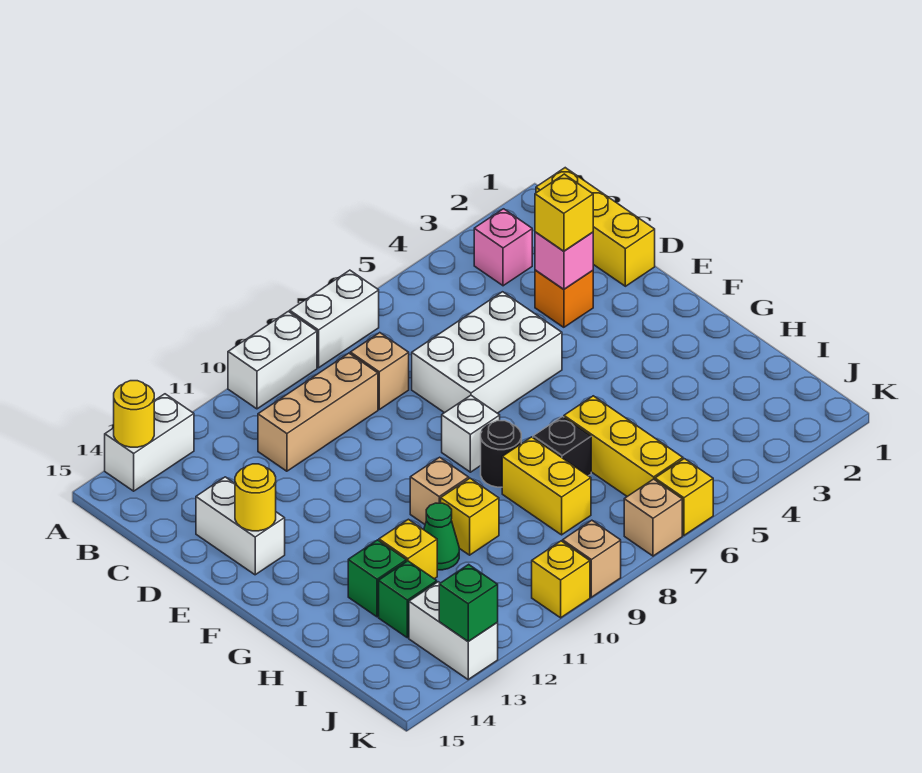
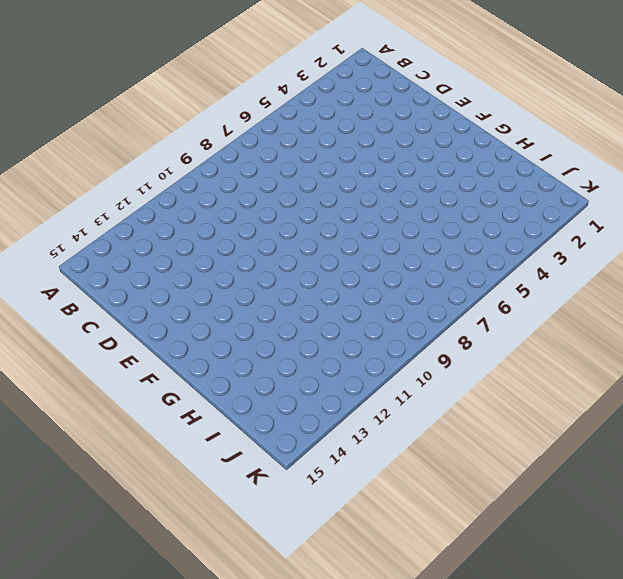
none -> white brick A7:A8 level 1
none -> white brick A9:A10 level 1
none -> white brick A13:A14 level 1
none -> yellow brick B1:D1 level 1

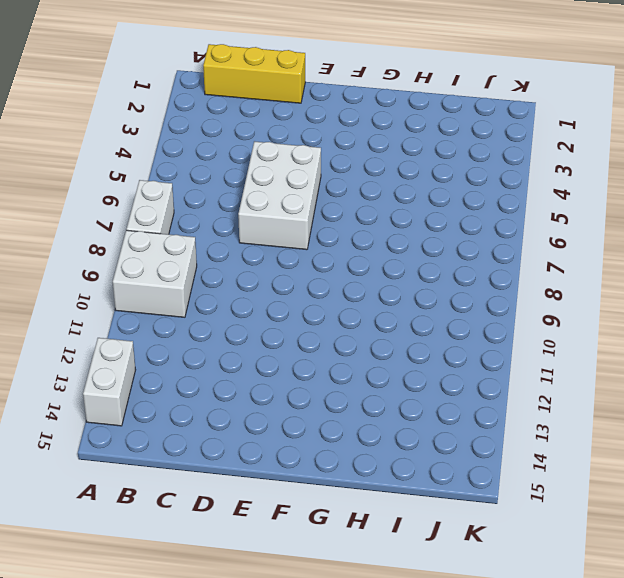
white brick A9:B10 level 1 -> white brick A9:A10 level 1
none -> pink brick B3 level 1
none -> tan brick C8 level 1
none -> tan brick C9:C11 level 1
none -> orange brick D3 level 1

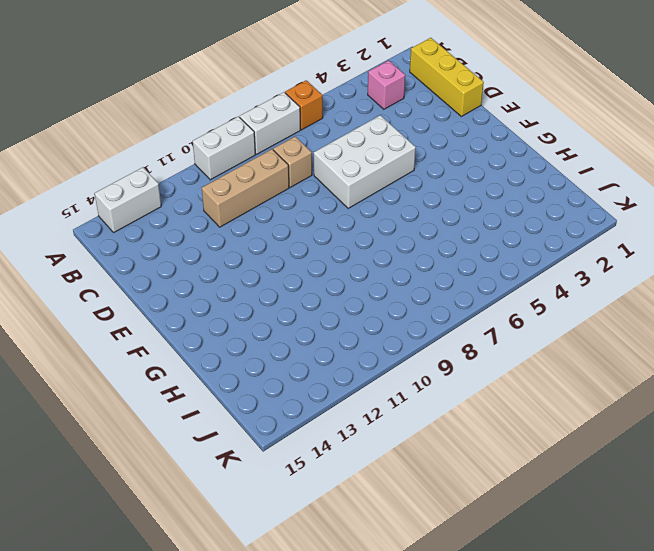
orange brick A6 level 1 -> orange brick D3 level 1
none -> white brick D14:E14 level 1
none -> white brick F8 level 1
none -> black round brick G8 level 1
none -> tan brick G10 level 1

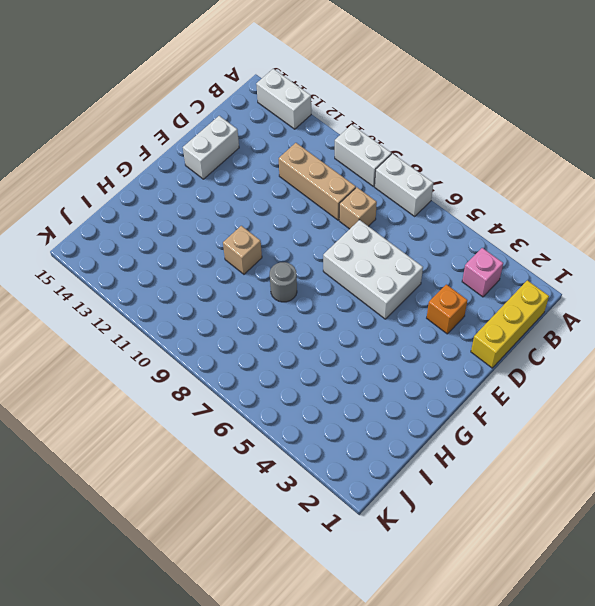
grey round brick G8 level 1 -> black round brick G8 level 1
none -> white brick F8 level 1
none -> yellow brick H6:J6 level 1
none -> black brick H7 level 1
none -> yellow brick H8:I8 level 1

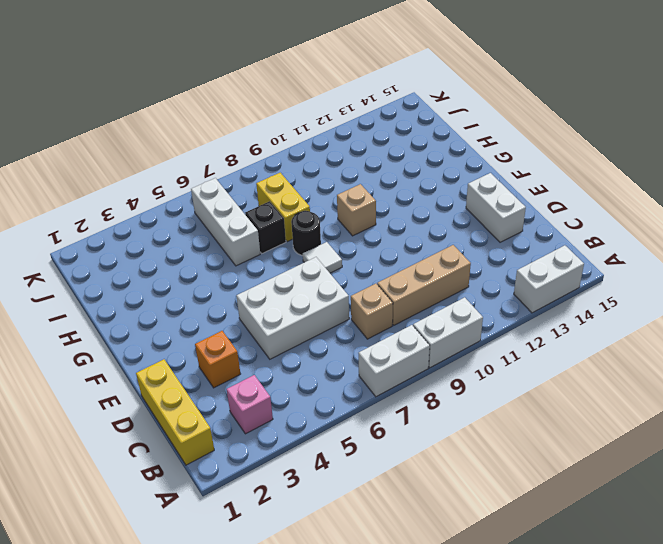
white tile F8 level 1 -> white brick F8 level 1
white brick H6:J6 level 1 -> yellow brick H6:J6 level 1
none -> yellow brick H10 level 1
none -> green cone H11 level 1
none -> yellow brick H12 level 1
none -> green brick H13 level 1

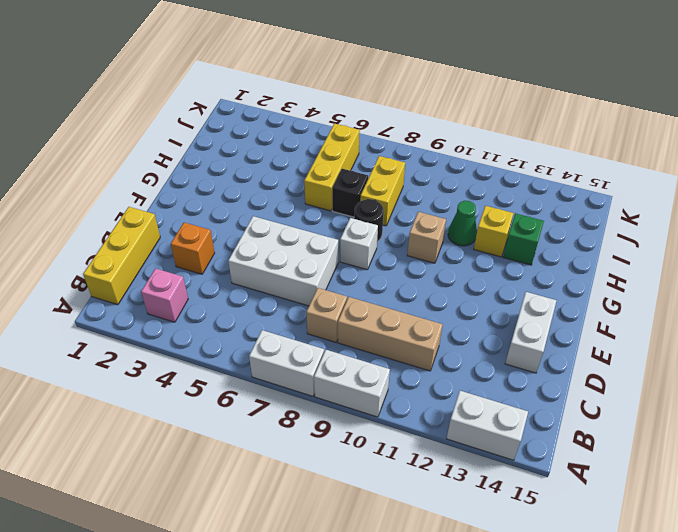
none -> yellow brick H10 level 1
none -> green brick I13 level 1
none -> white brick J13:K13 level 1
none -> yellow brick K6 level 1

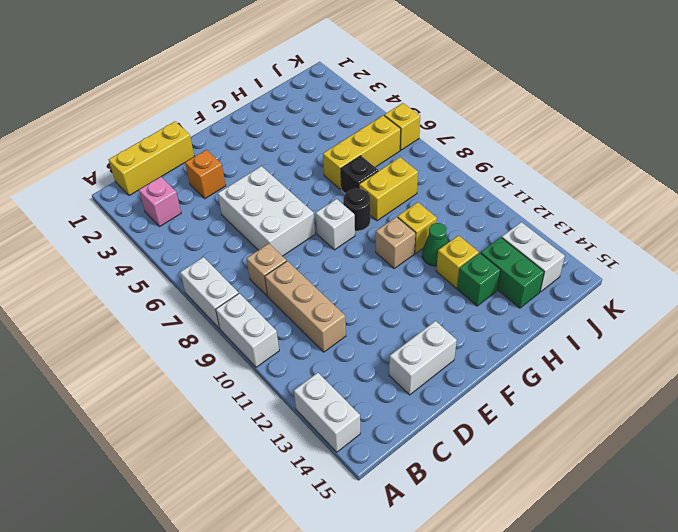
green brick I13:I14 level 1 -> green brick I13 level 1
white brick J13:J14 level 1 -> white brick J13:K13 level 1
none -> tan brick K7 level 1
none -> tan brick K9 level 1
none -> yellow brick K10 level 1
none -> yellow round brick A14 level 2

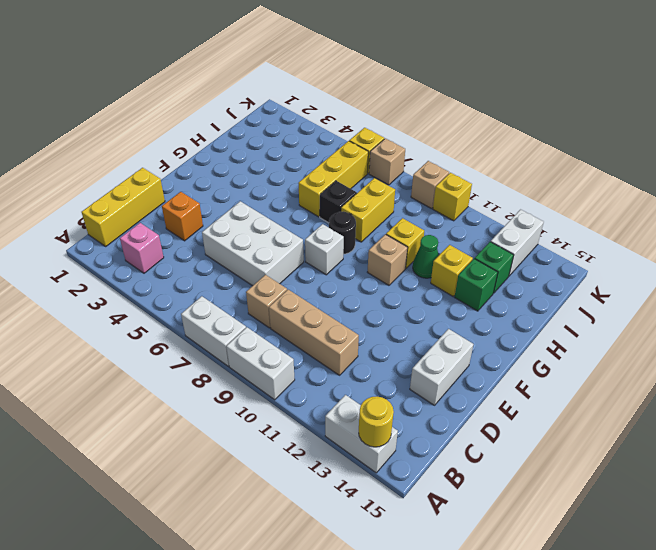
none -> pink brick D3 level 2
none -> yellow round brick E14 level 2
none -> green brick K13 level 2
none -> yellow brick D3 level 3

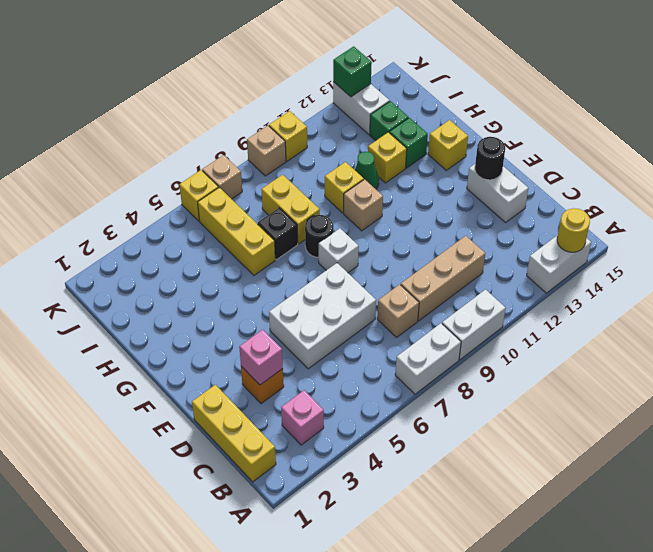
black round brick E14 level 2 -> yellow round brick E14 level 2
yellow brick G14 level 1 -> yellow brick D3 level 3

